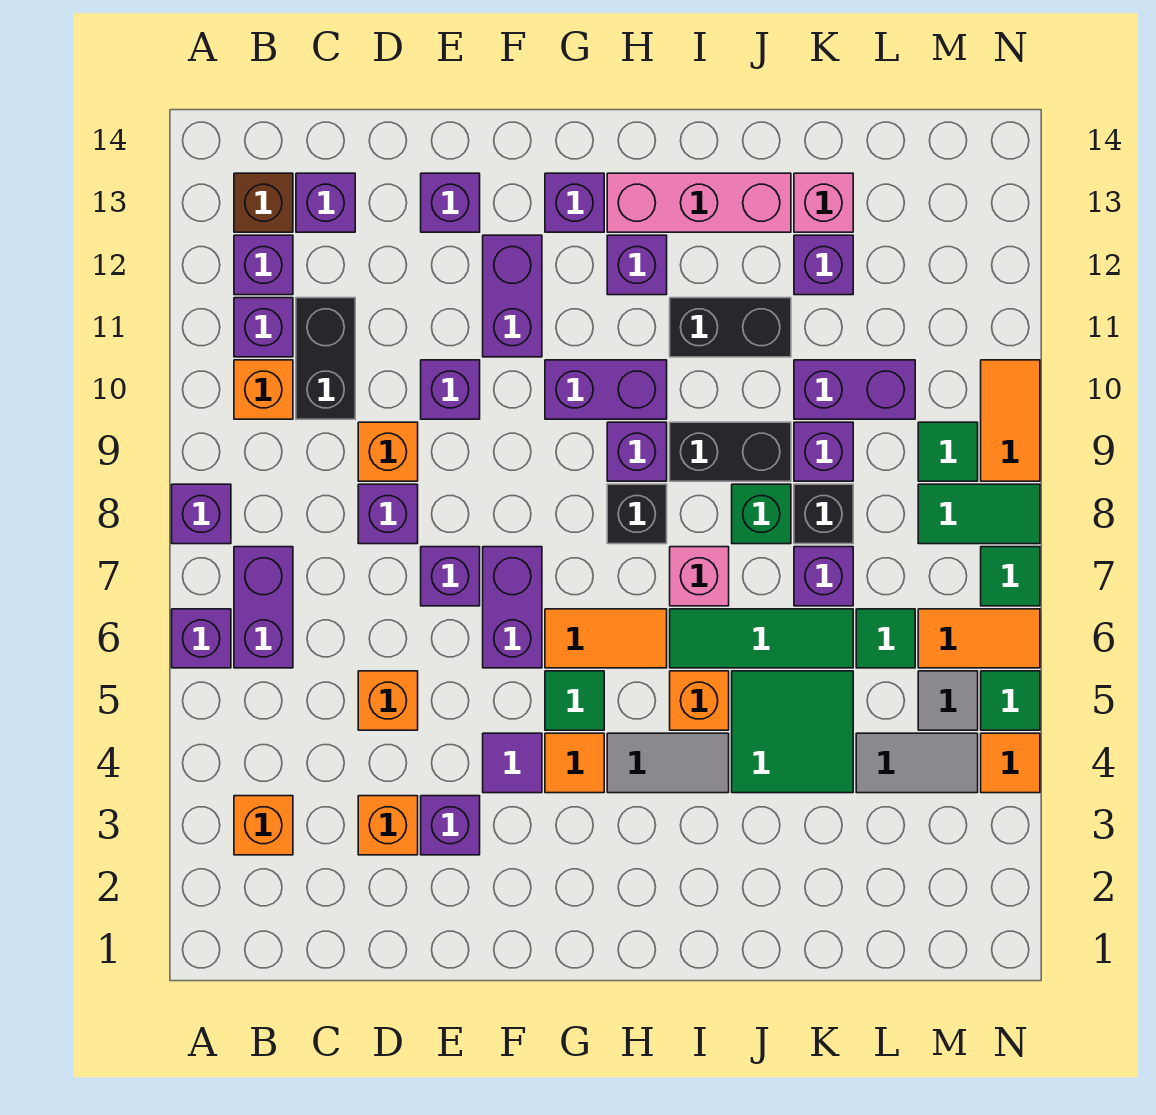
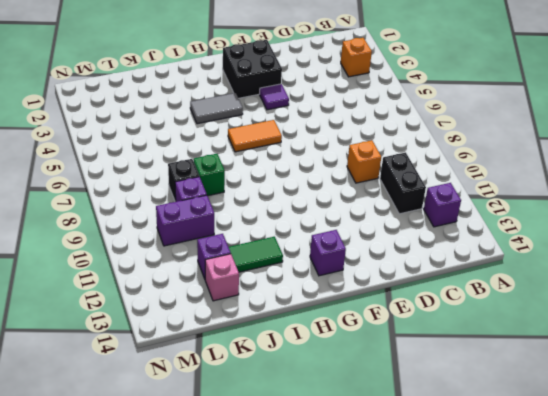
black brick F2:G3 level 1 -> none
green tile I12:J12 level 1 -> green tile M8:N8 level 1
none -> purple brick A6 level 1
none -> purple brick A8 level 1
none -> purple brick B6:B7 level 1
none -> orange brick B10 level 1

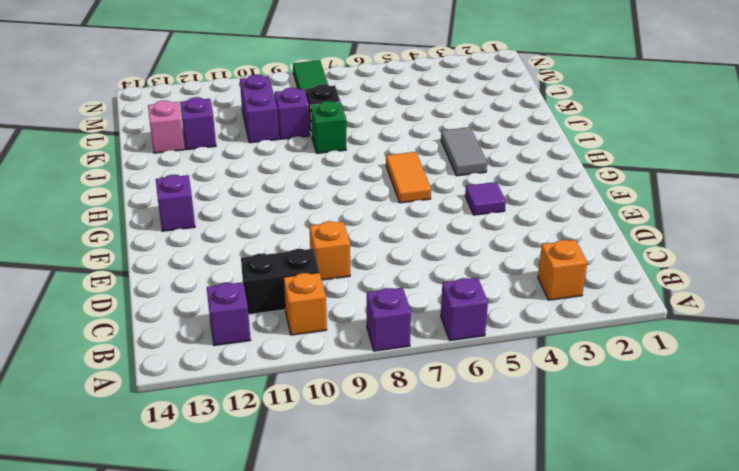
none -> purple brick B6:B7 level 1
none -> purple brick B11 level 1
none -> brown brick B13 level 1
none -> purple brick C13 level 1

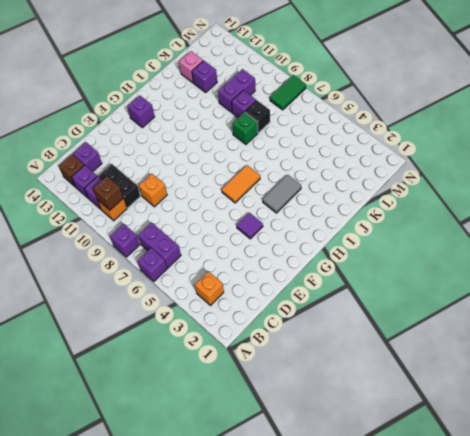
brown brick B10 level 2 -> none
none -> orange brick D3 level 1
none -> orange brick D5 level 1
none -> purple brick D8 level 1
none -> purple brick E3 level 1

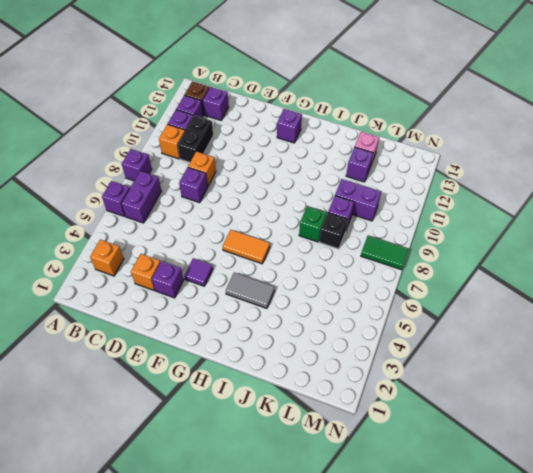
none -> orange brick D5 level 1
none -> purple brick E7 level 1
none -> purple brick E10 level 1
none -> purple brick E13 level 1

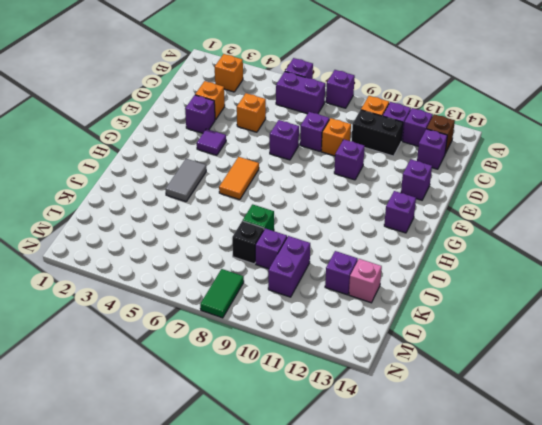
none -> purple brick F6:F7 level 1
none -> purple brick F11:F12 level 1
none -> orange tile G4 level 1
none -> green tile G5 level 1

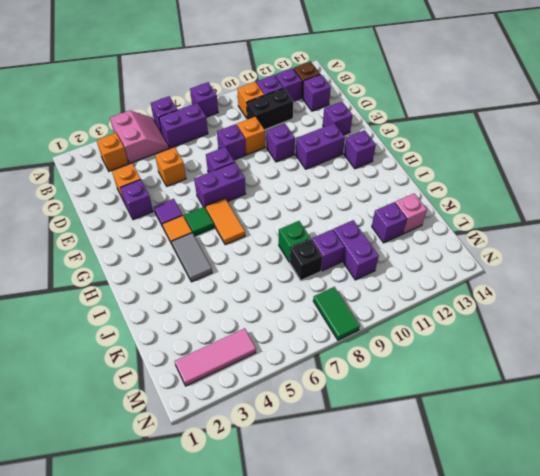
pink slope A4:B5 level 1 top 4 -> none
pink tile M2:M4 level 1 -> grey tile L4:M4 level 1
none -> purple brick G10:H10 level 1
none -> black brick H8 level 1
none -> purple brick H9 level 1
none -> purple brick H12 level 1

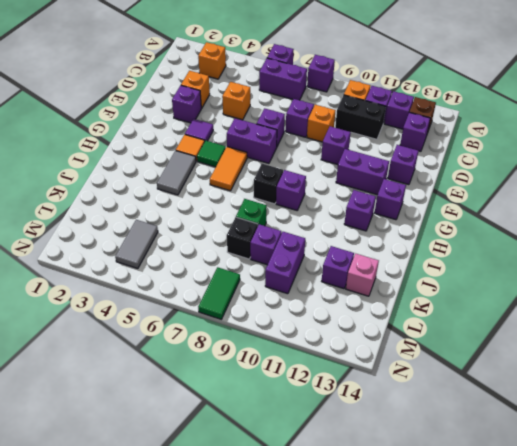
none -> purple brick G10:H10 level 1
none -> pink brick H13:J13 level 1
none -> orange brick I5 level 1
none -> green tile I6:K6 level 1

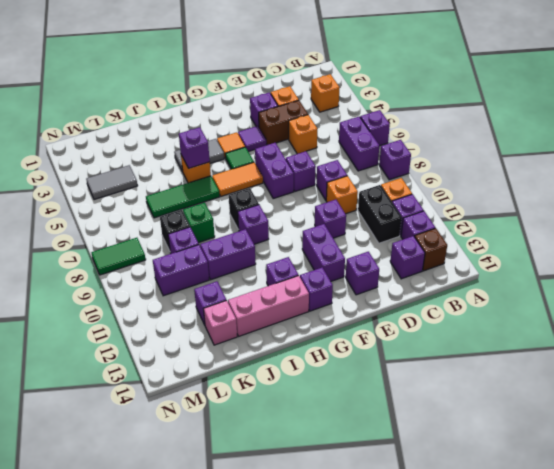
brown brick D4:E4 level 1 -> none
purple brick I5 level 2 -> purple brick K7 level 1
purple brick I10:J10 level 1 -> purple brick G10:H10 level 1
none -> pink brick I7 level 1
none -> black brick I9:J9 level 1
none -> black brick I11:J11 level 1
none -> green tile J4:K5 level 1

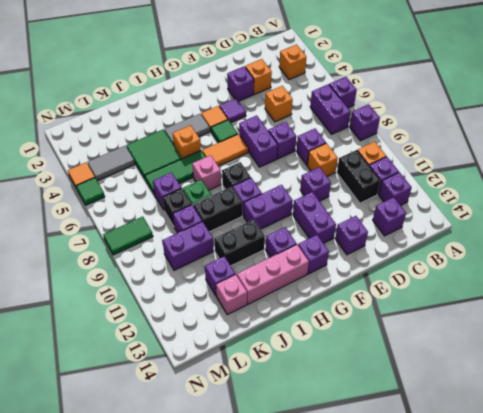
none -> brown brick B13 level 1
none -> green tile L6 level 1
none -> grey tile M5 level 1
none -> orange tile M6:N6 level 1

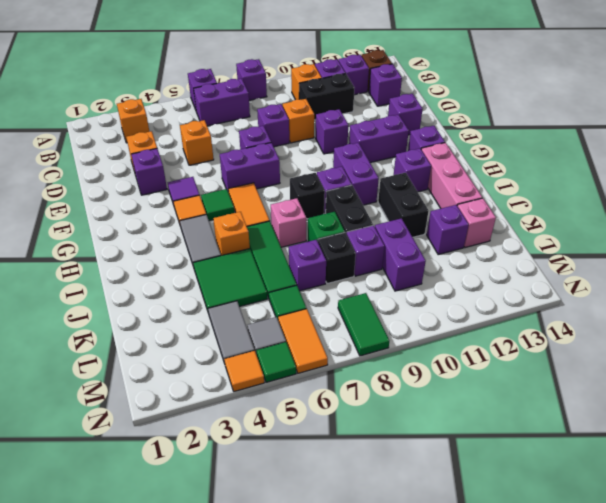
none -> green tile M9 level 1
none -> green tile N7 level 1
none -> orange tile N9:N10 level 1

